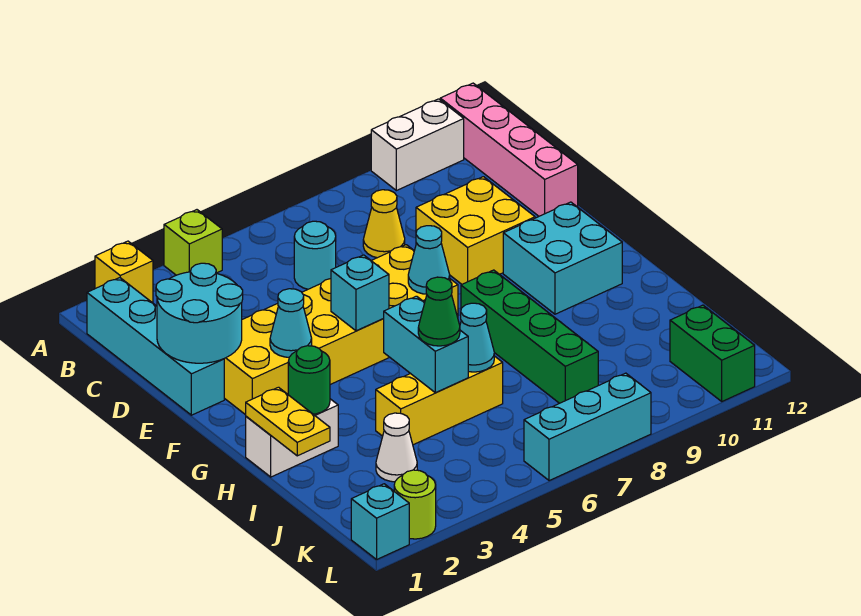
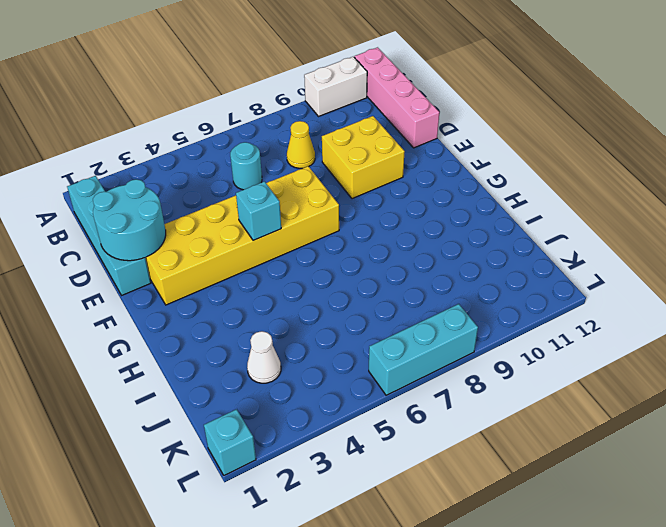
none -> yellow brick A2 level 1
none -> lime brick A4 level 1
none -> cyan brick F10:G11 level 1

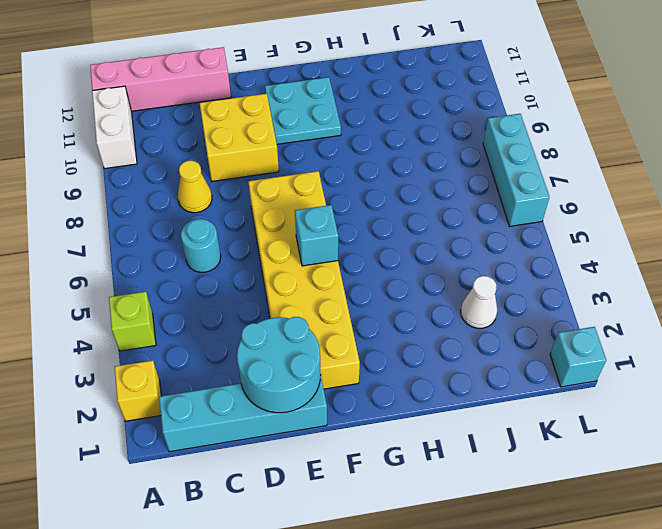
cyan plate F10:G11 level 1 -> cyan brick F10:G11 level 1
none -> green brick G8:J8 level 1
none -> white brick H1:H2 level 1
none -> yellow brick I4:I6 level 1

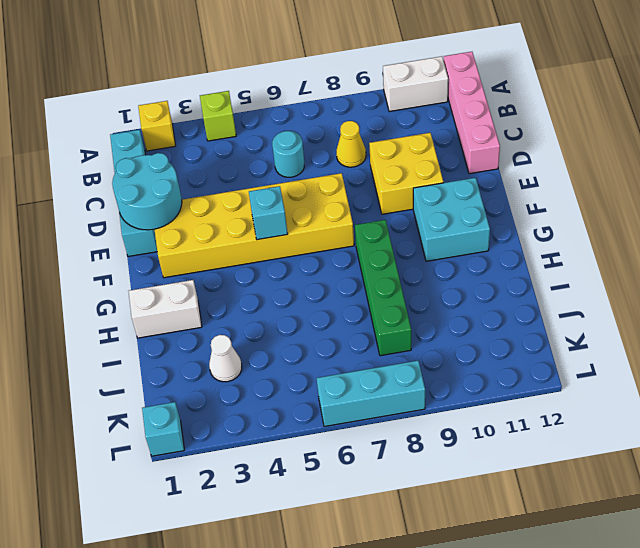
none -> yellow brick I4:I6 level 1
none -> green brick K11:L11 level 1
none -> lime round brick L2 level 1

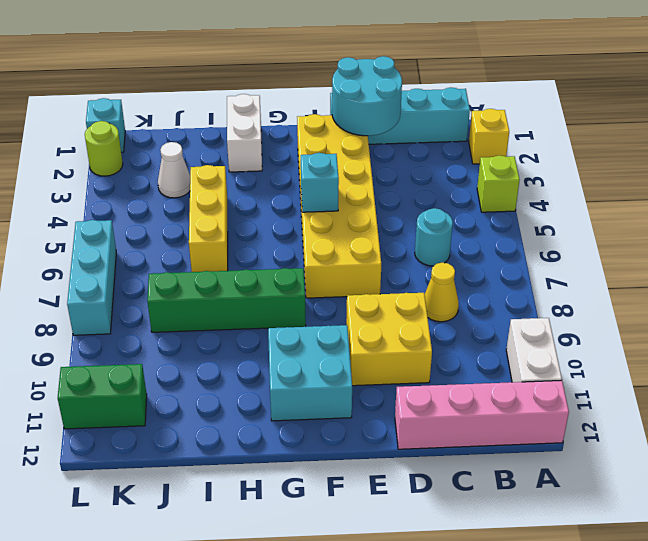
none -> cyan cone F3 level 2
none -> cyan cone F7 level 2
none -> yellow plate H1:I1 level 2

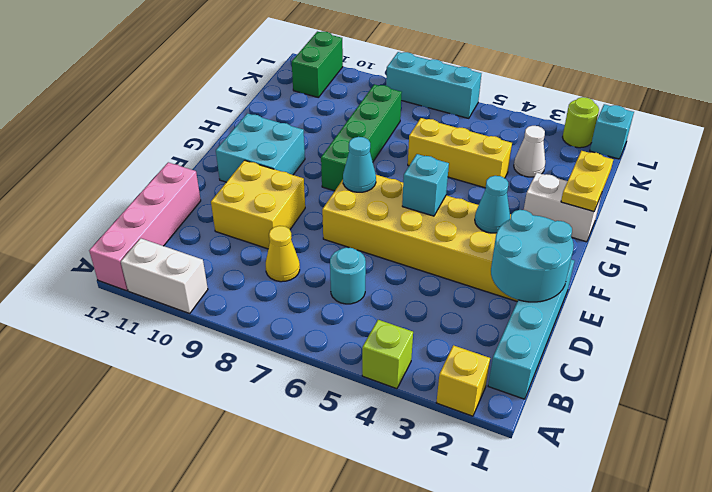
none -> green round brick H2 level 2
none -> cyan brick H5:I5 level 2
none -> cyan cone I6 level 2

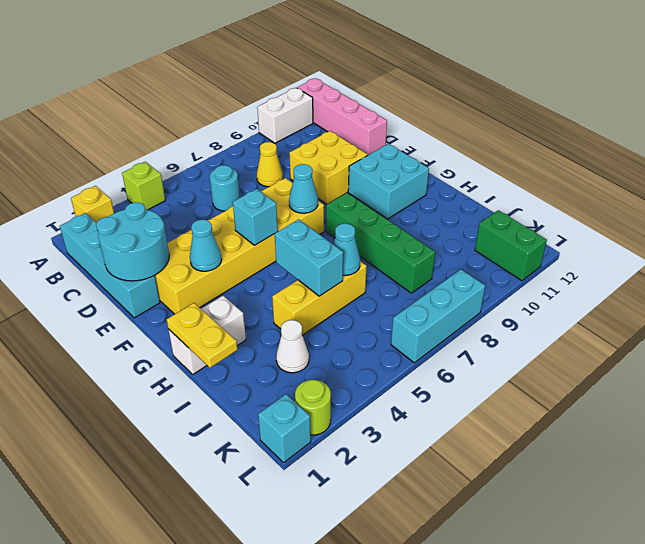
none -> green round brick H2 level 2
none -> green cone I5 level 3

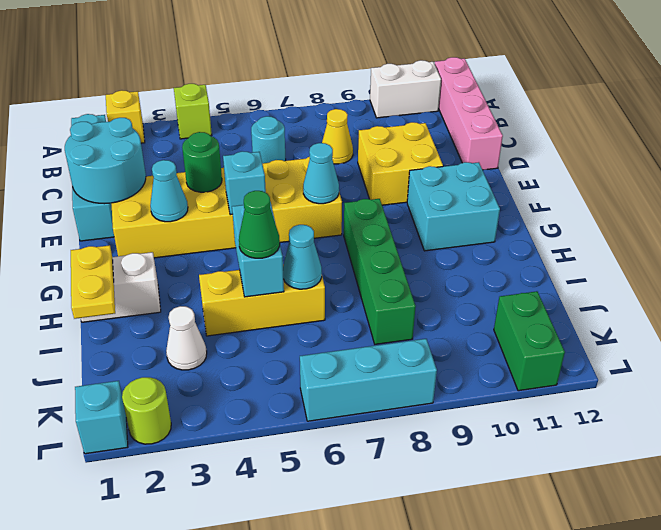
green round brick E4 level 2 -> green round brick H2 level 2

